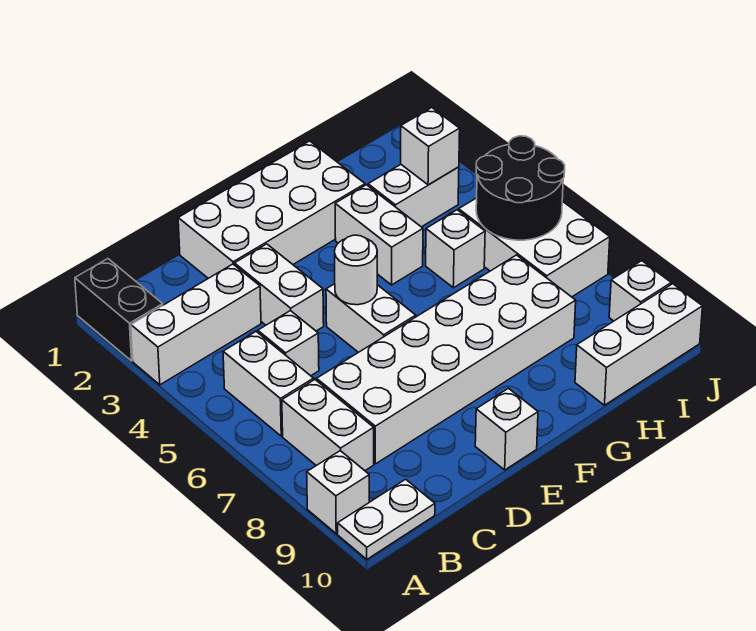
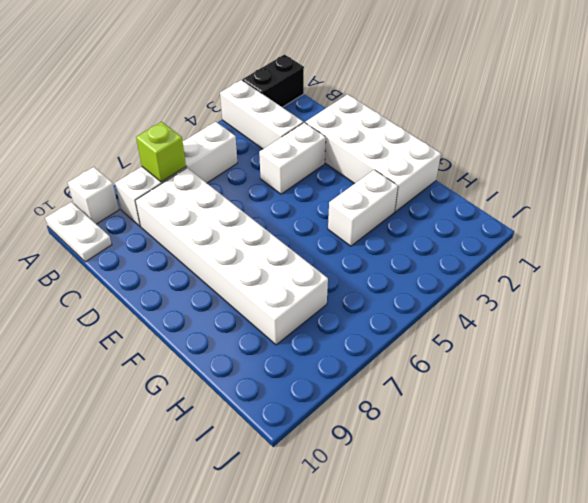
lime brick B7 level 2 -> none
none -> white brick C5 level 1
none -> white brick E5:E6 level 1
none -> white brick E10 level 1

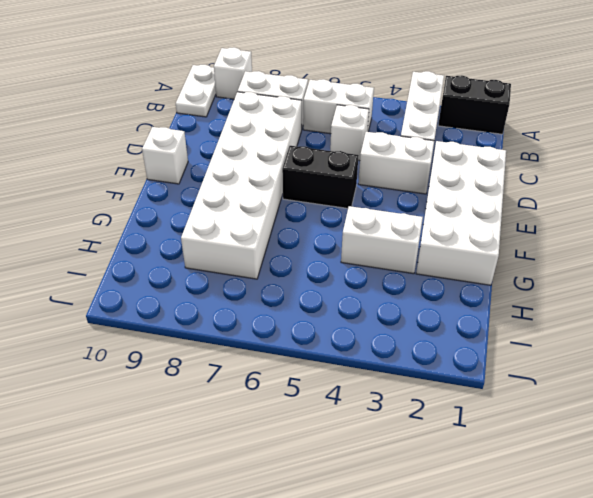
black brick E5:E6 level 1 -> white brick E5:E6 level 1
none -> white brick H3:I3 level 1
none -> white brick H5 level 1
none -> white brick H10:J10 level 1

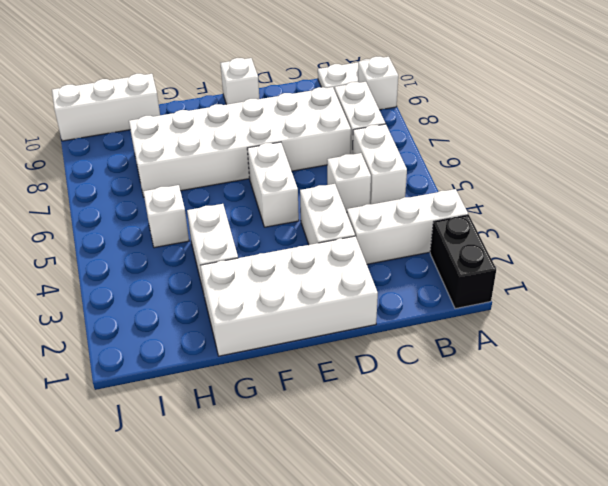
none -> white brick H3:I3 level 1
none -> white brick I5:J7 level 1
none -> white brick J9 level 1

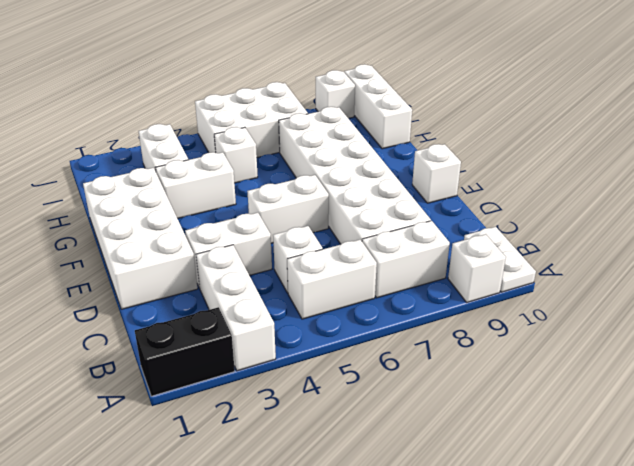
none -> white round brick E5 level 2
none -> white brick I3 level 2
none -> black round brick I5:J6 level 2

